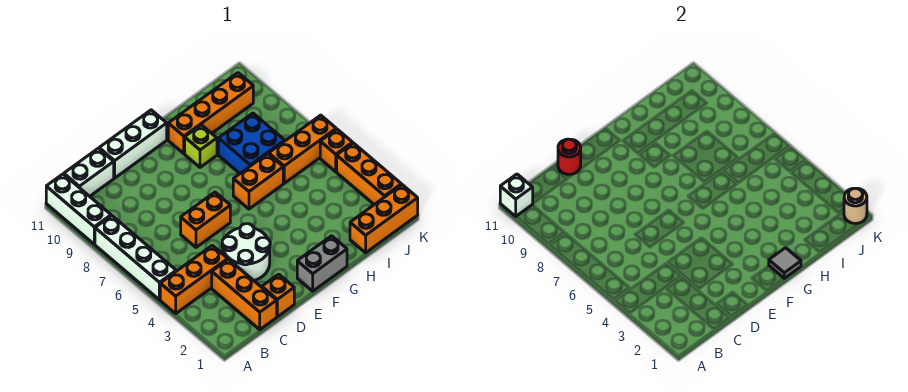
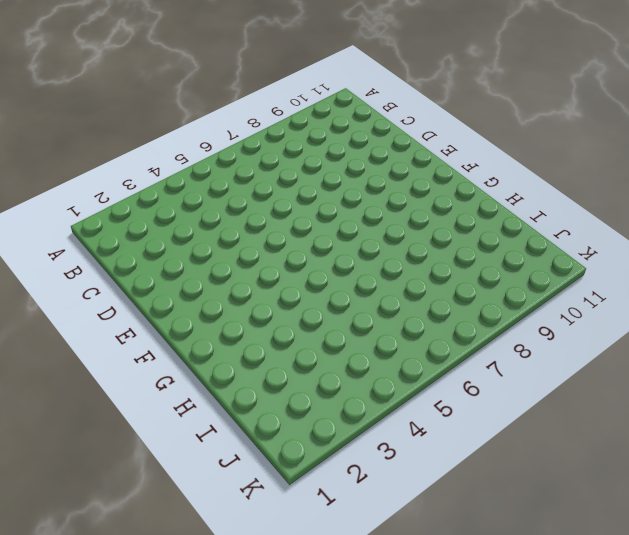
none -> orange brick A4:C4 level 1
none -> white brick A5:A8 level 1
none -> white brick A9:A11 level 1

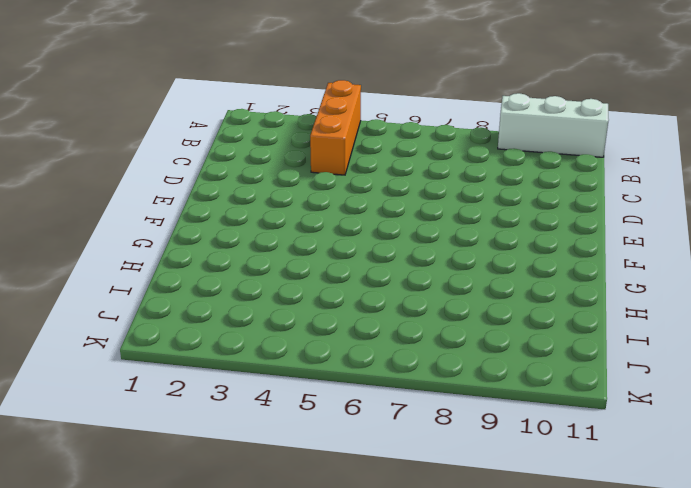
none -> white brick A5:A8 level 1
none -> white brick B11:C11 level 1
none -> orange brick C1:C3 level 1

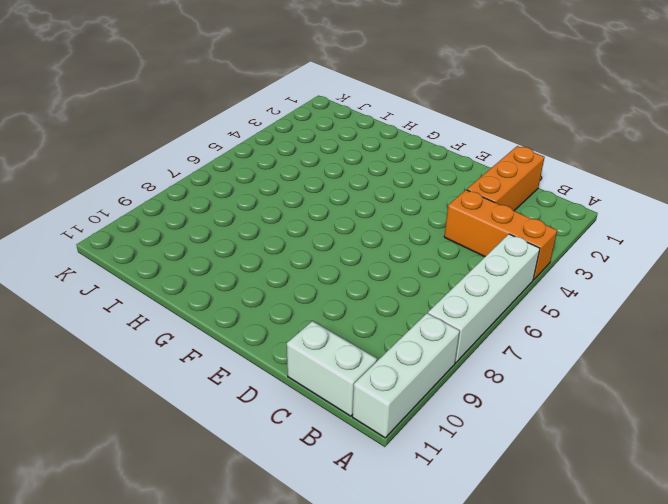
none -> orange brick D1 level 1
none -> white round brick D3:E4 level 1
none -> orange brick D6:E6 level 1

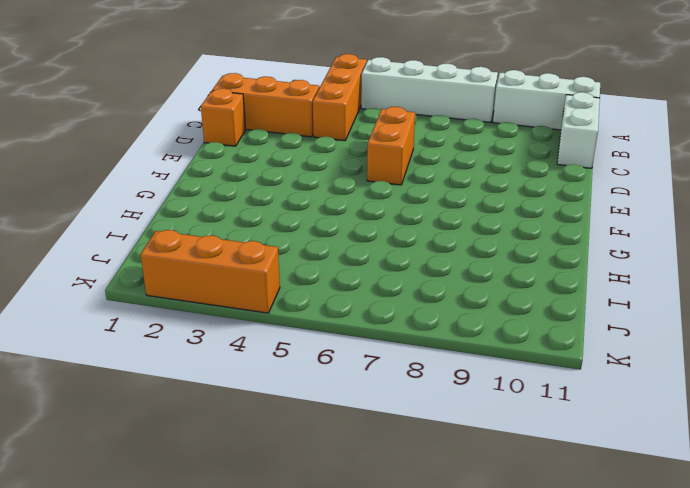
none -> white round brick D3:E4 level 1
none -> white brick D11:F11 level 1
none -> grey brick F1:G1 level 1

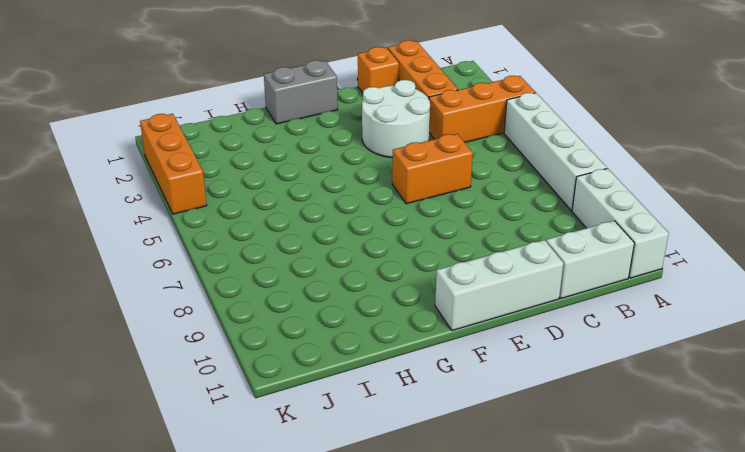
none -> orange brick G6:H6 level 1
none -> lime brick G9 level 1
none -> orange brick G10:J10 level 1

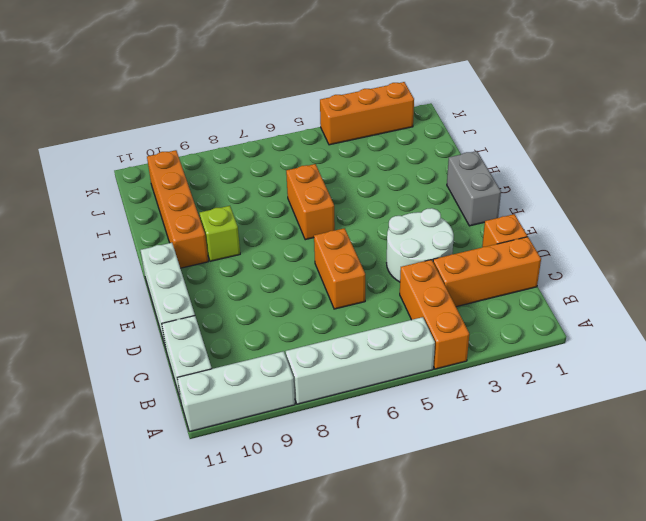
none -> blue brick H7:I8 level 1
none -> orange brick I1:K1 level 1
none -> orange brick I6:K6 level 1

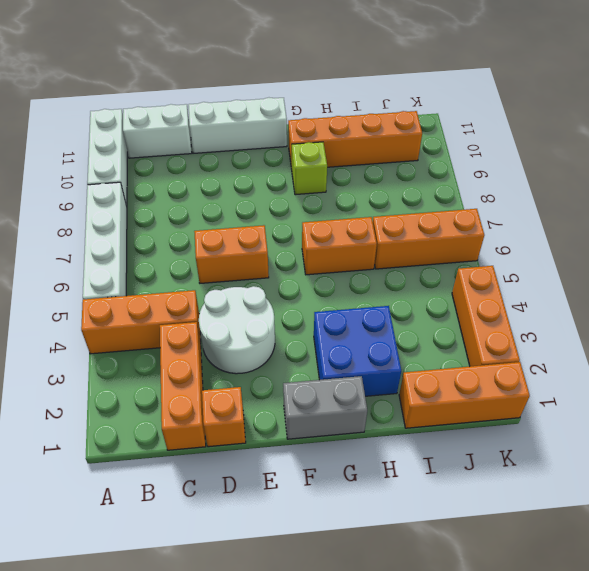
blue brick G2:H3 level 1 -> blue brick H7:I8 level 1
none -> orange brick K5 level 1
none -> white brick A11 level 2
none -> red round brick D11 level 2

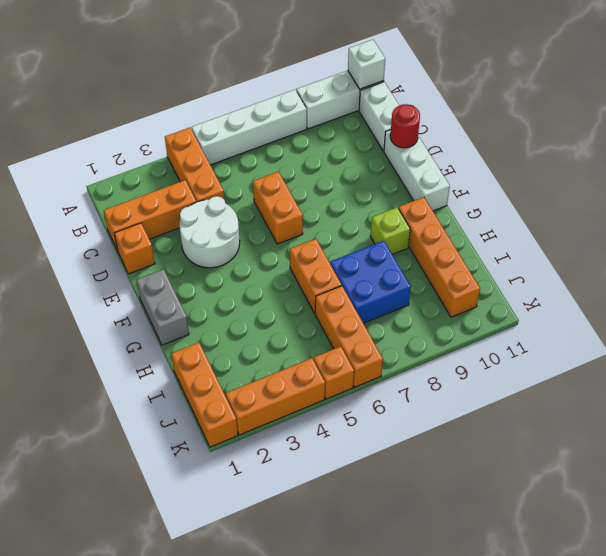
none -> grey tile G1 level 2
none -> tan round brick K1 level 2

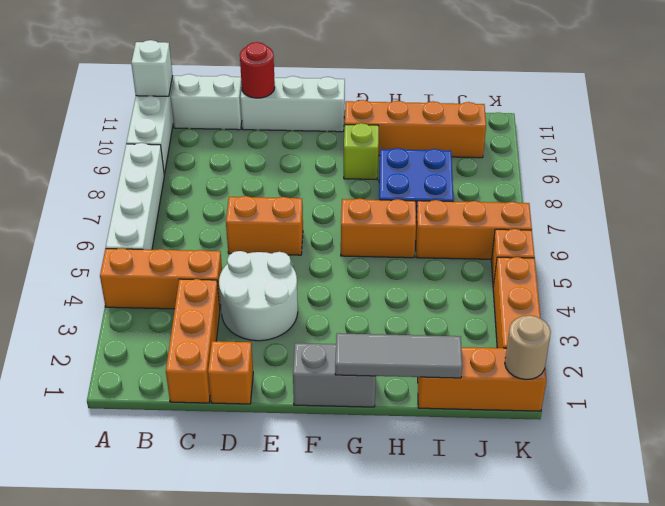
grey tile G1:I1 level 2 -> grey tile G1 level 2

